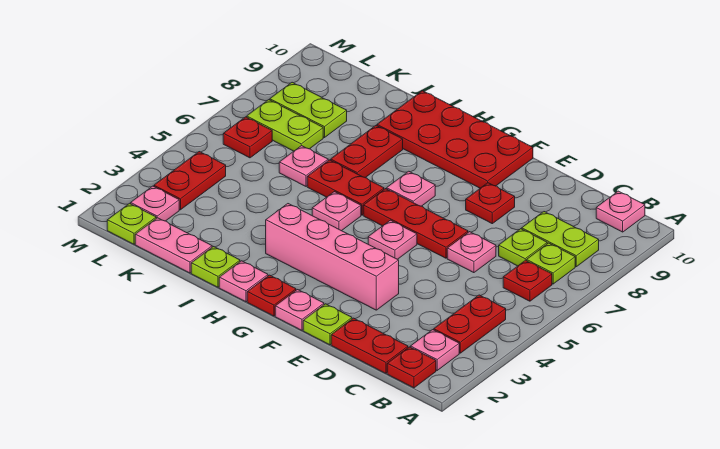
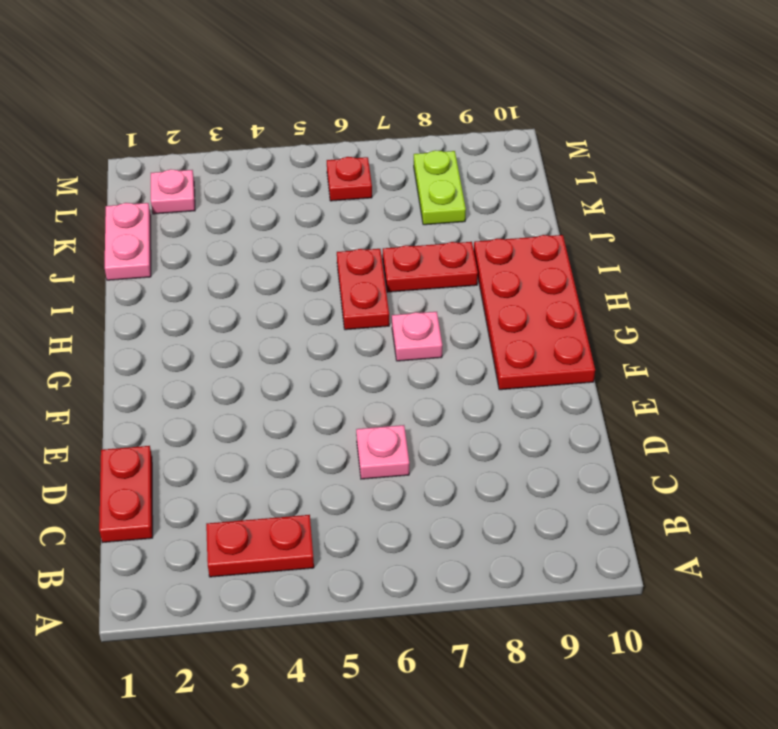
none -> red plate B1 level 1
none -> pink plate B2 level 1
none -> red plate B6 level 1
none -> lime plate B7 level 1

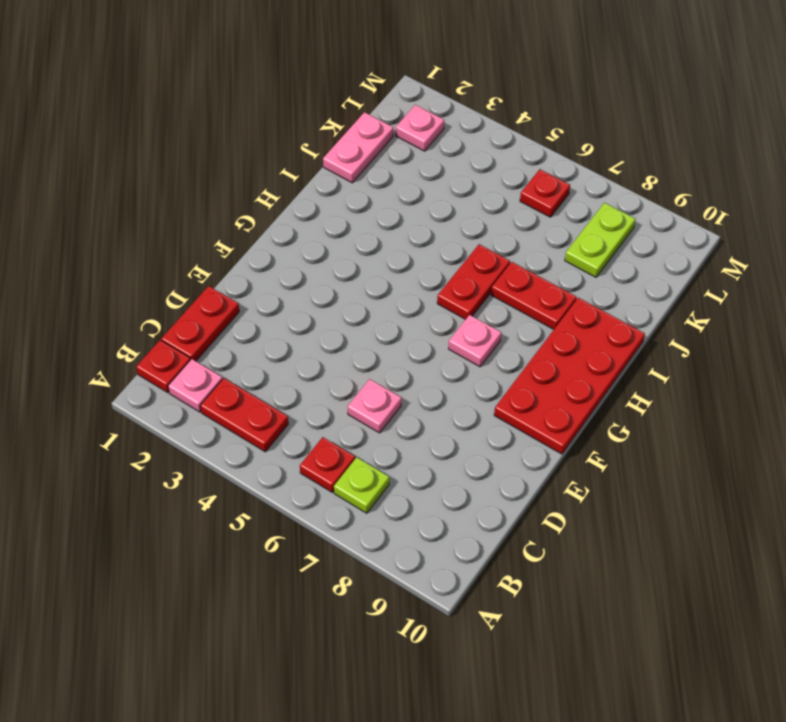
none -> lime plate B8:C8 level 1
none -> pink plate B10 level 1
none -> lime plate C7 level 1
none -> lime plate E1 level 1

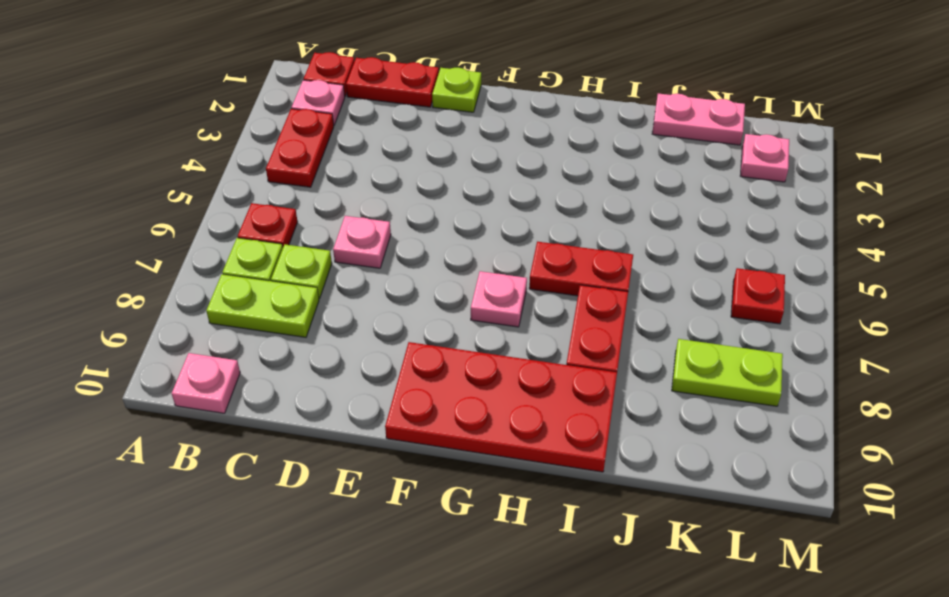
none -> pink brick E3:H3 level 1
none -> red plate E6:G6 level 1
none -> red plate E8 level 1
none -> pink plate F1 level 1

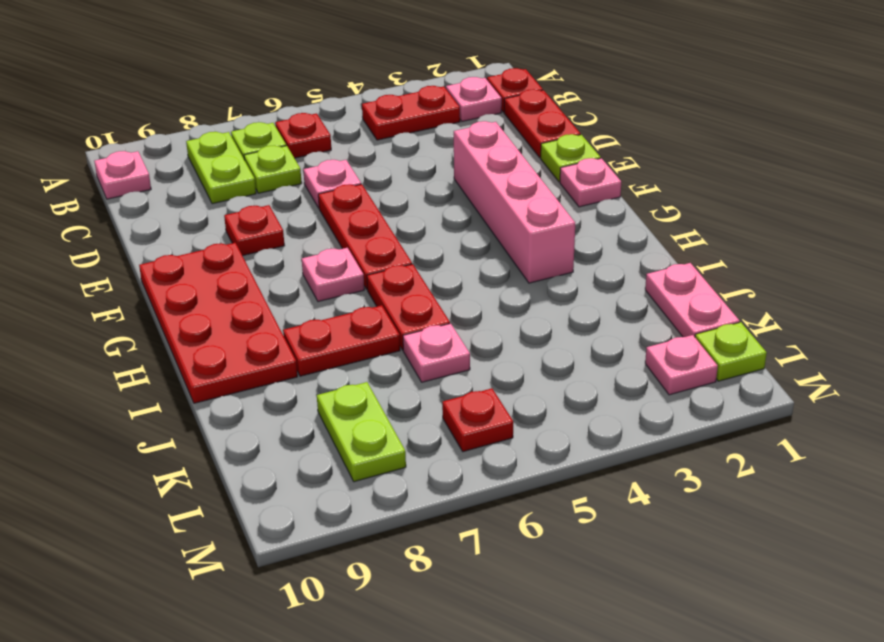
none -> pink plate F5 level 1
none -> red plate G1 level 1
none -> pink plate H1 level 1
none -> pink plate H5 level 1

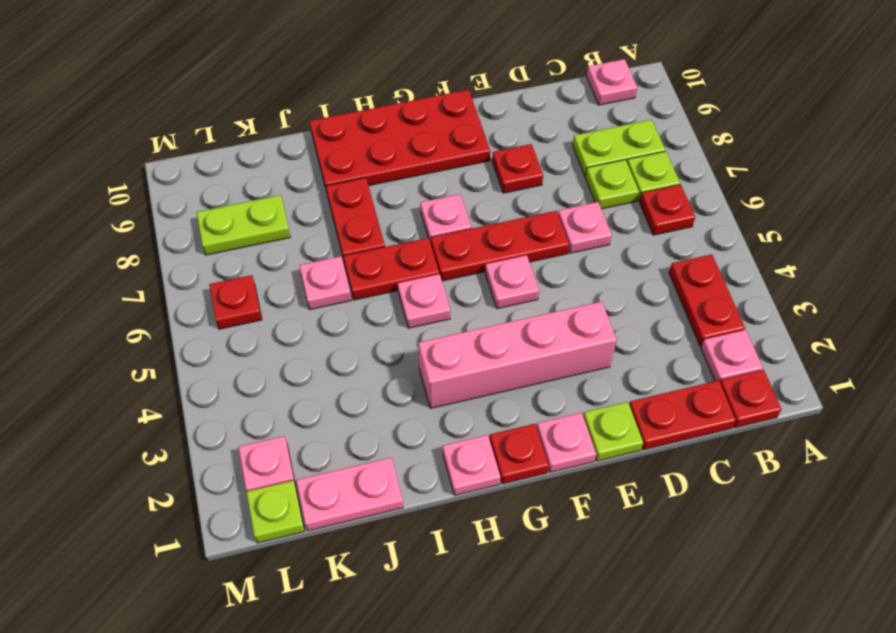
none -> lime plate I1 level 1
none -> lime plate K7:L7 level 1
none -> red plate L3:L4 level 1

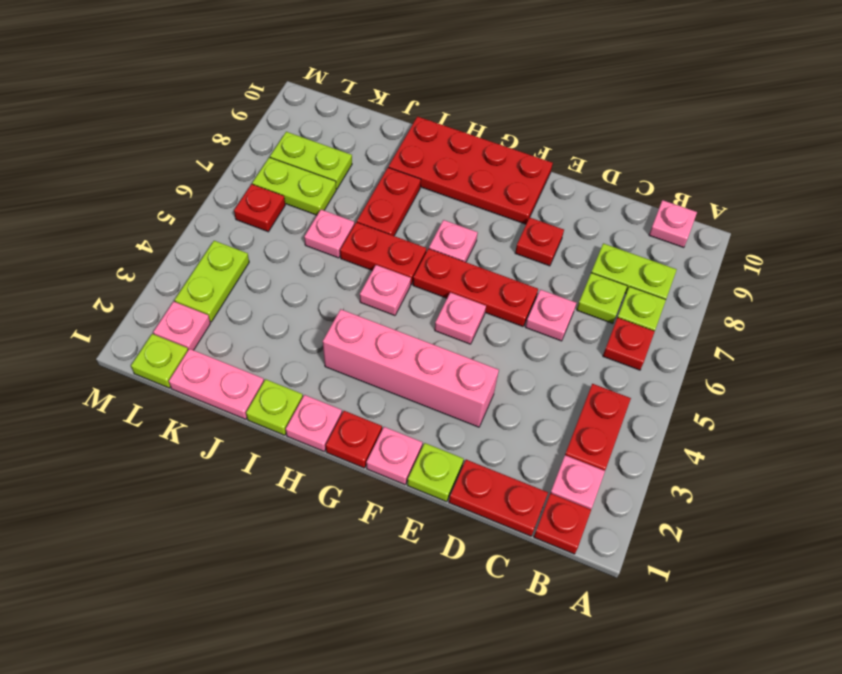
lime plate L3:L4 level 1 -> red plate L3:L4 level 1

